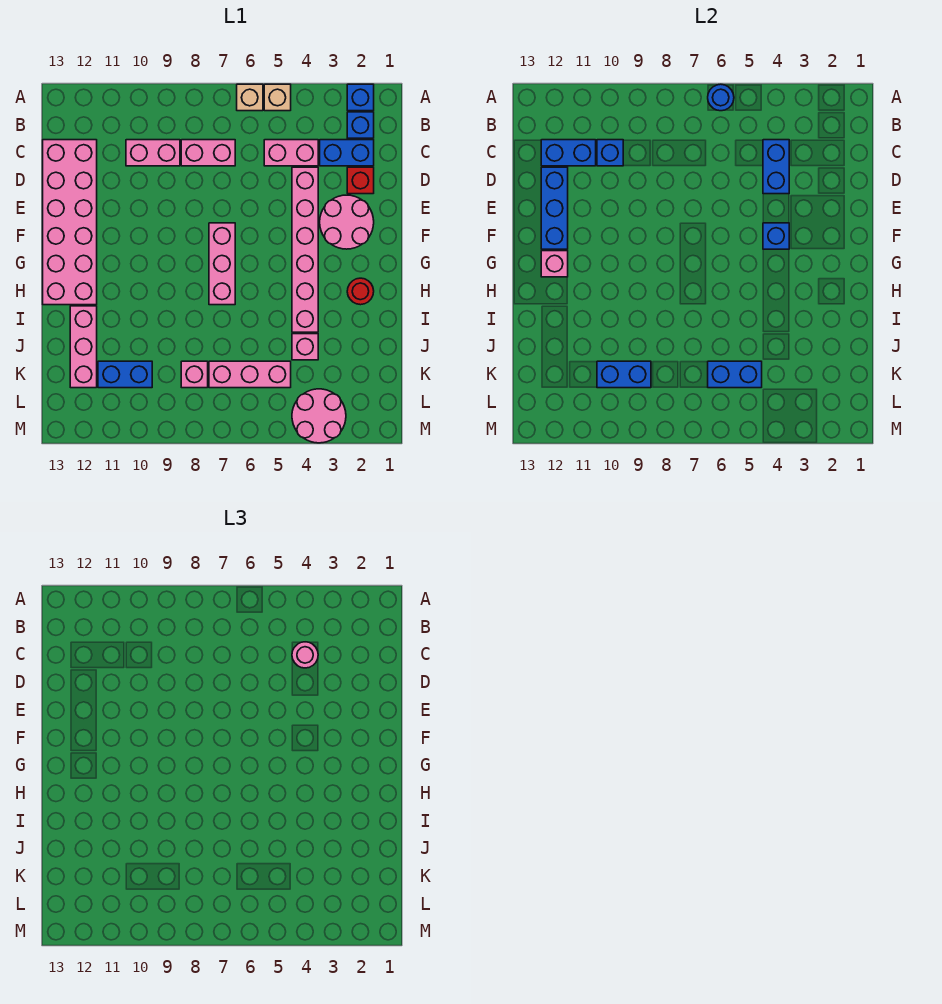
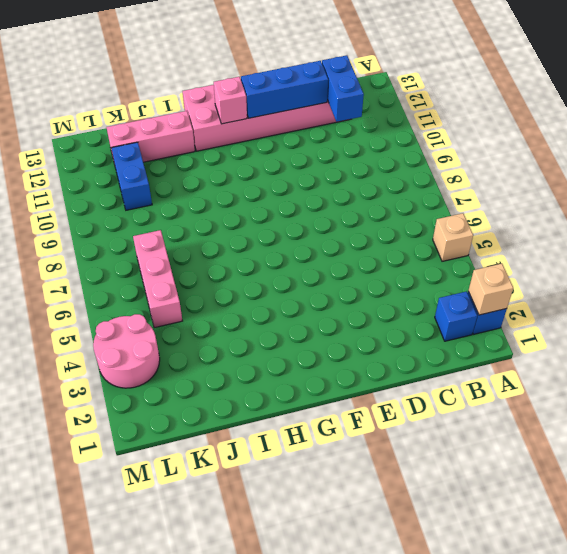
tan brick A2 level 2 -> tan brick A6 level 1
none -> blue brick C2:C3 level 1
none -> pink brick C4:C5 level 1
none -> pink brick C7:C8 level 1
none -> pink brick C9:C10 level 1

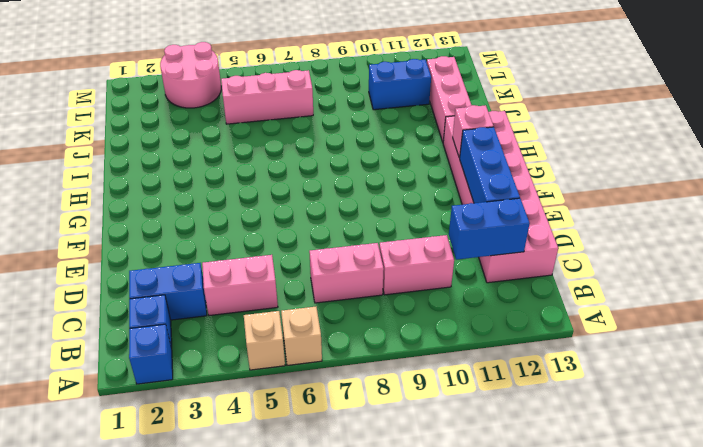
none -> red brick D2 level 1
none -> pink brick D4:I4 level 1
none -> pink round brick E2:F3 level 1
none -> pink brick F7:H7 level 1

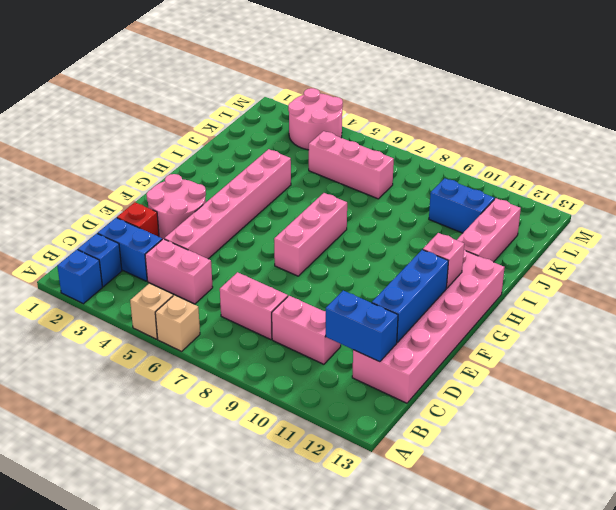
none -> red round brick H2 level 1
none -> pink brick J4 level 1
none -> pink brick K8 level 1
none -> blue round brick A6 level 2

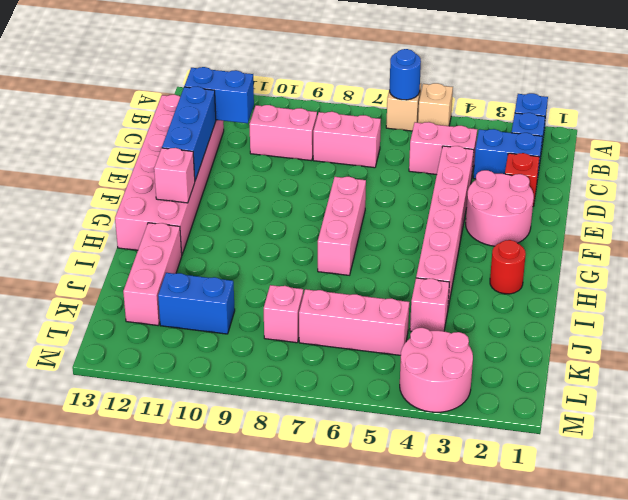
none -> blue brick C4:D4 level 2
none -> blue brick C10 level 2
none -> blue brick F4 level 2
none -> blue brick K5:K6 level 2

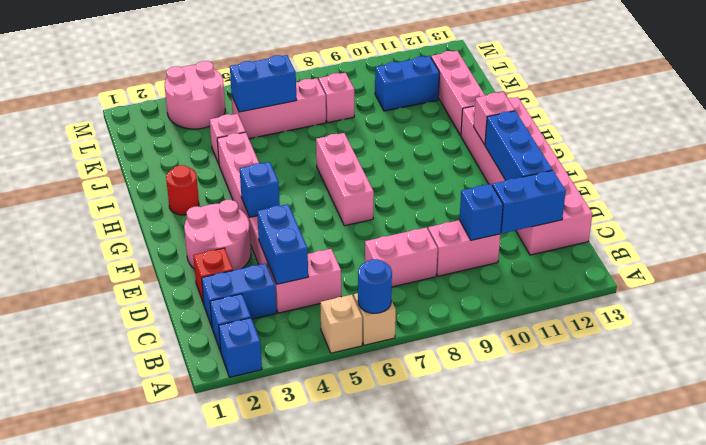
none -> blue brick K9:K10 level 2
none -> pink round brick C4 level 3

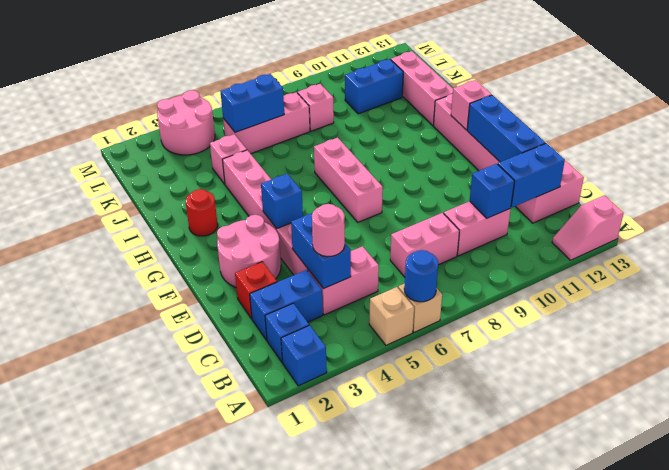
pink slope A12:A13 level 1 top 13 -> none
none -> blue brick K9:K10 level 2

